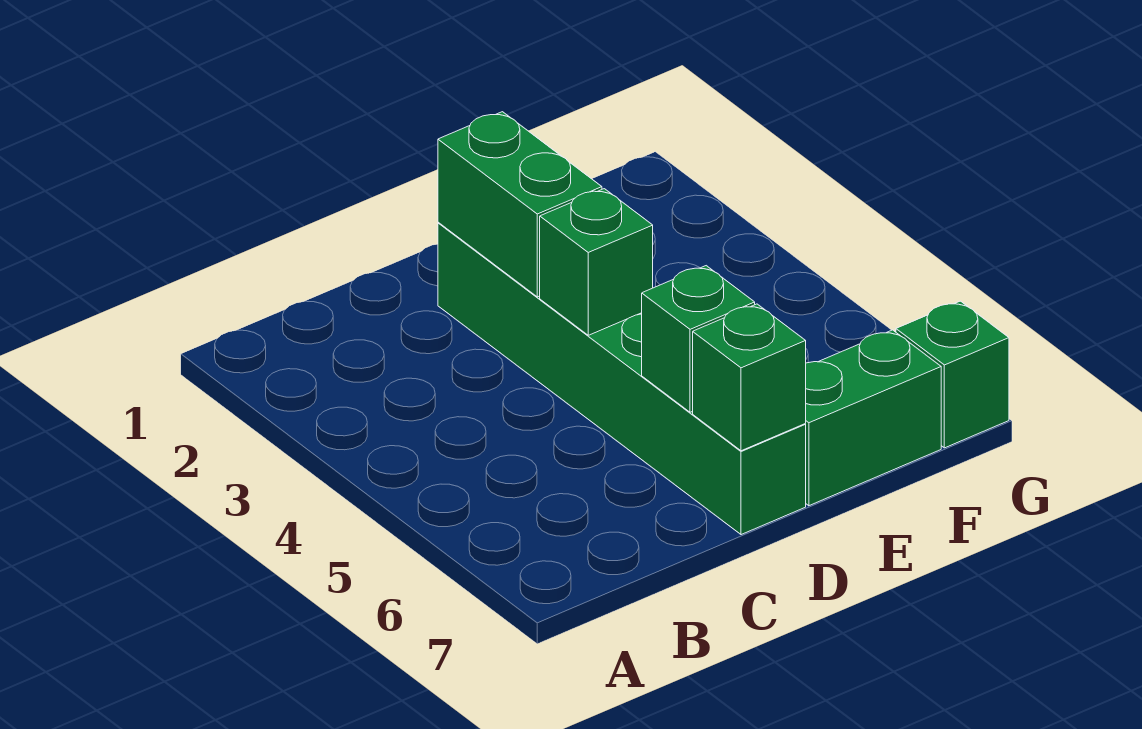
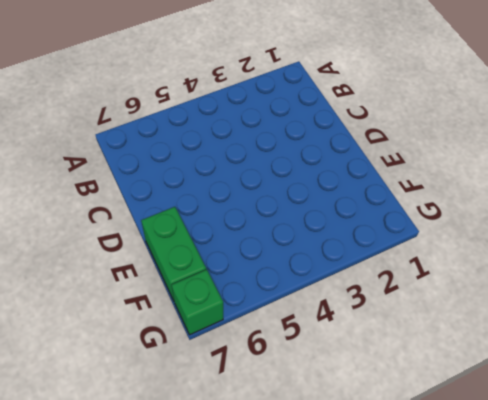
none -> green brick D2:D7 level 1
none -> green brick D2:D3 level 2

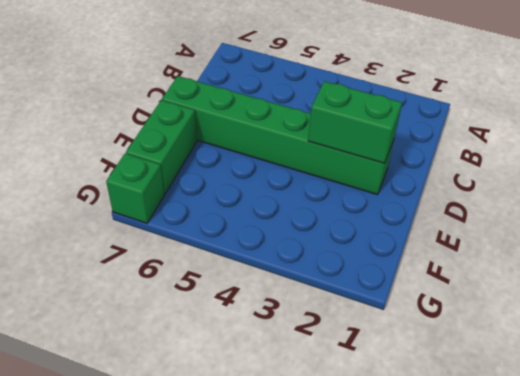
none -> green brick D4 level 2
none -> green brick D6 level 2

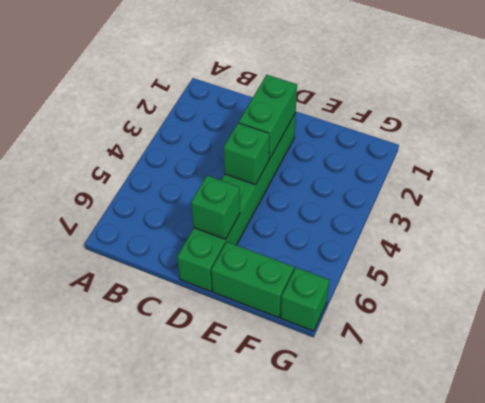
none -> green brick D7 level 2

